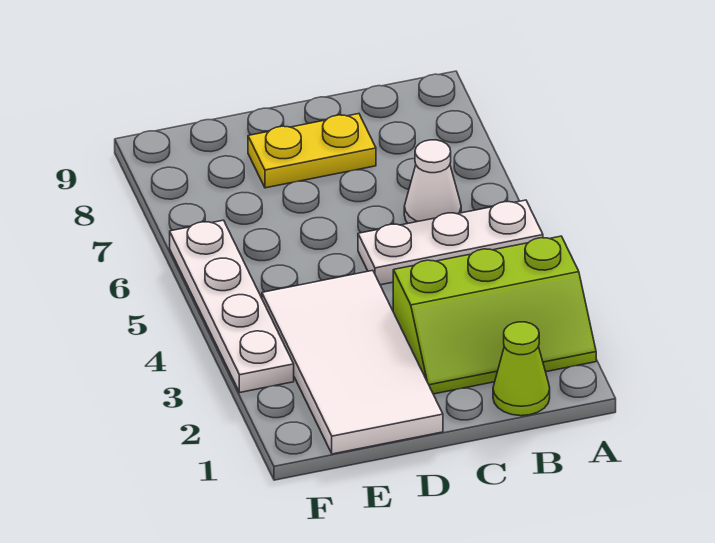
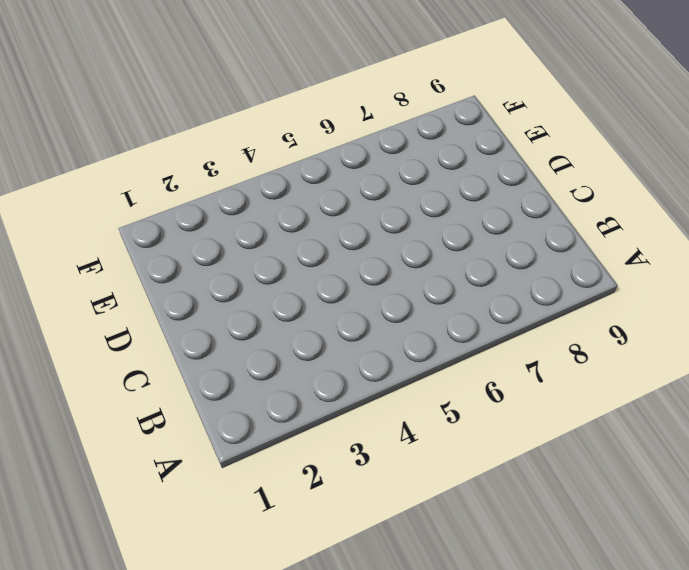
none -> lime slope A2:C3 level 1 top 3
none -> white plate A5:C5 level 1

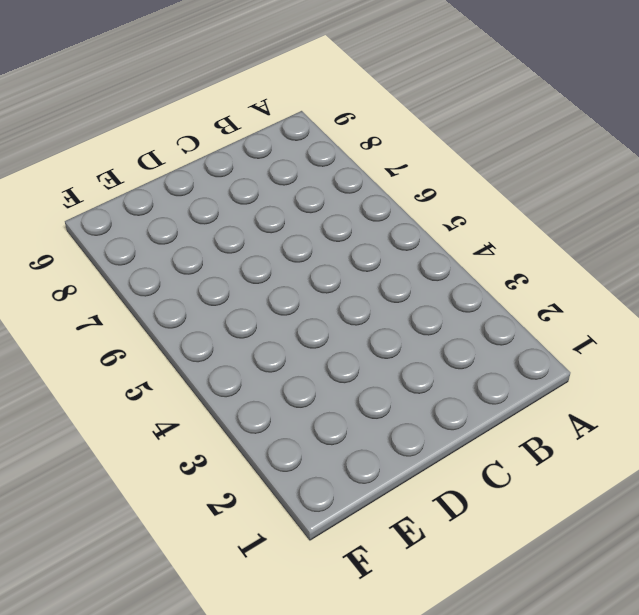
none -> lime slope A2:C3 level 1 top 3
none -> white plate A5:C5 level 1

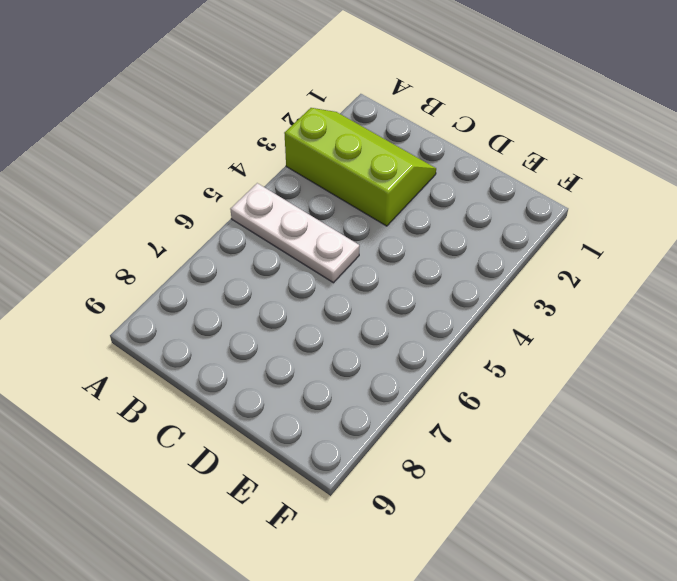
none -> lime cone B1 level 1
none -> white cone B6 level 1

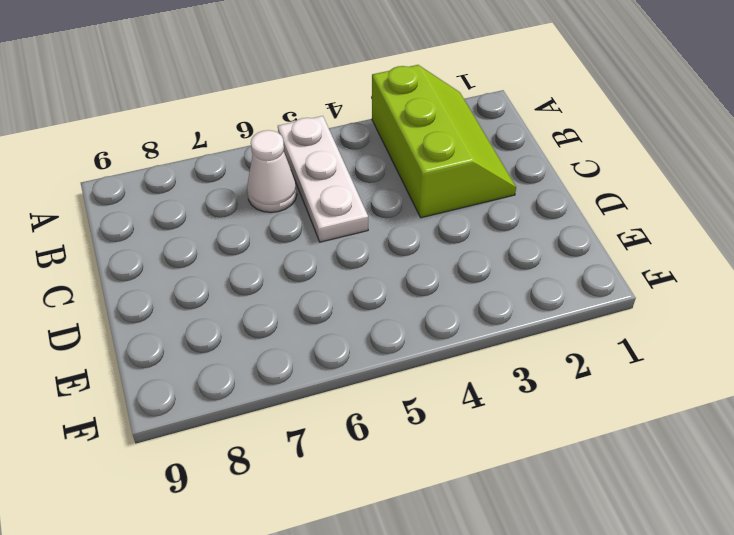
none -> lime cone B1 level 1
none -> yellow plate C8:D8 level 1

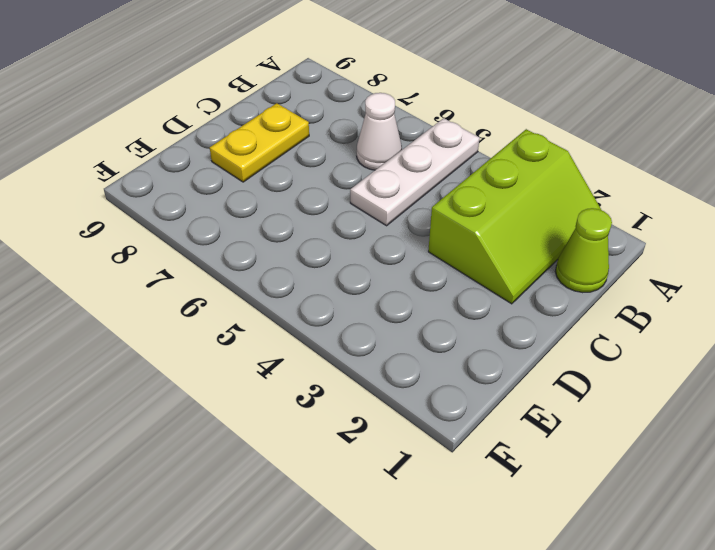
none -> white tile D1:E4 level 1
none -> white plate F3:F6 level 1

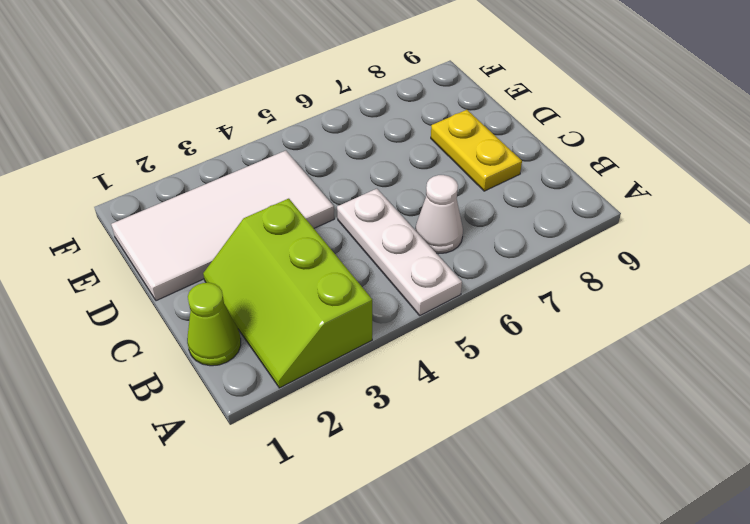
none -> white plate F3:F6 level 1

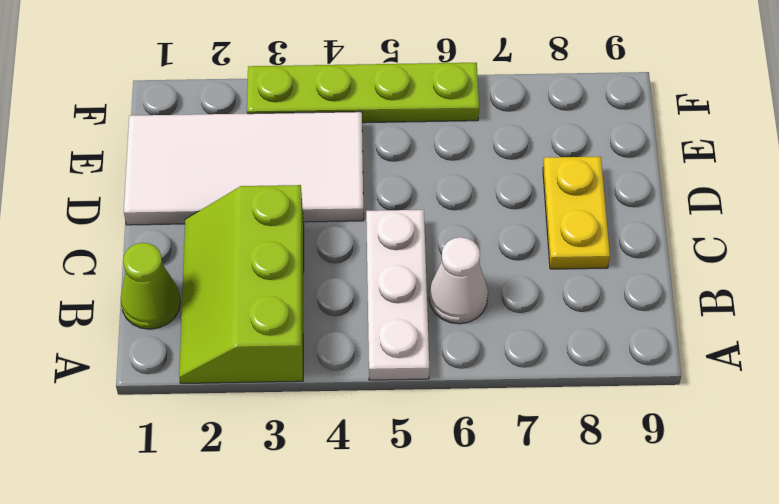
lime plate F3:F6 level 1 -> white plate F3:F6 level 1

